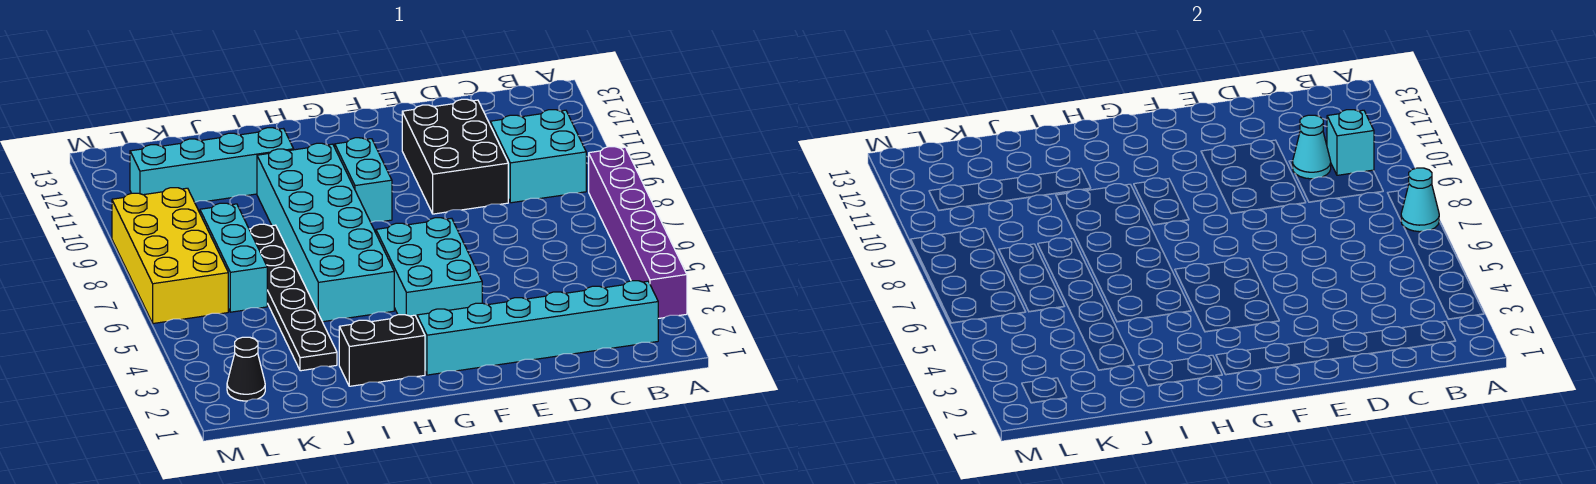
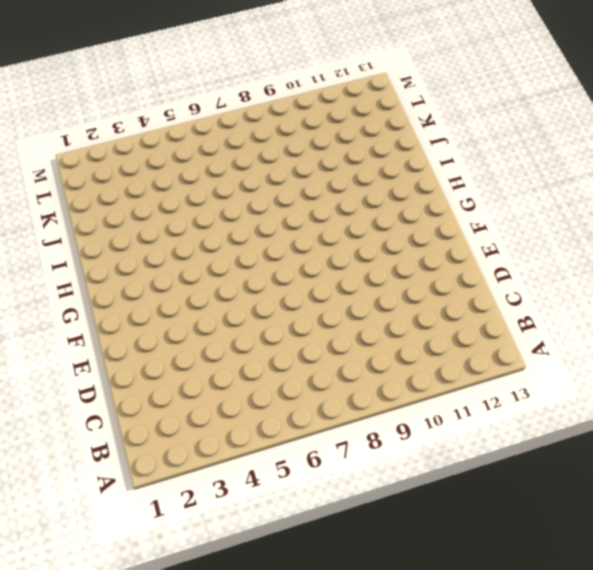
none -> purple brick A3:A8 level 1
none -> cyan brick B2:G2 level 1
none -> cyan brick B9:C10 level 1

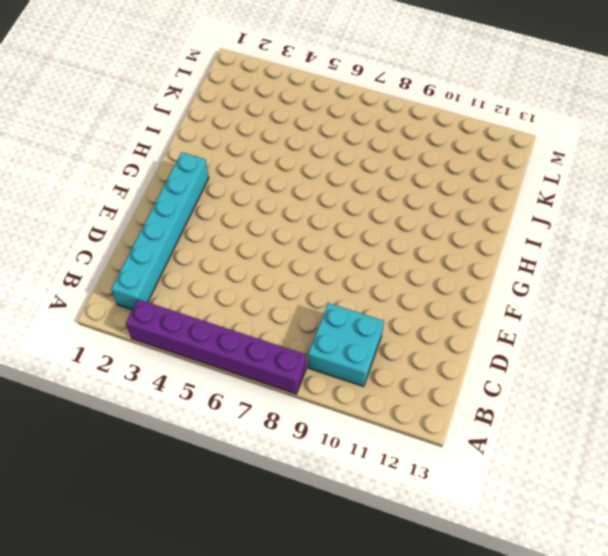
none -> black brick D9:E11 level 1
none -> cyan brick F4:G6 level 1
none -> cyan brick G9:G10 level 1

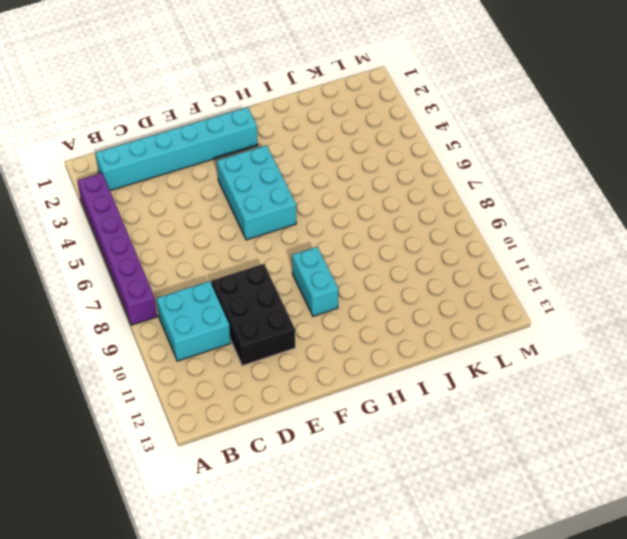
none -> black brick H2:I2 level 1
none -> cyan brick H5:I10 level 1
none -> cyan brick I11:L11 level 1

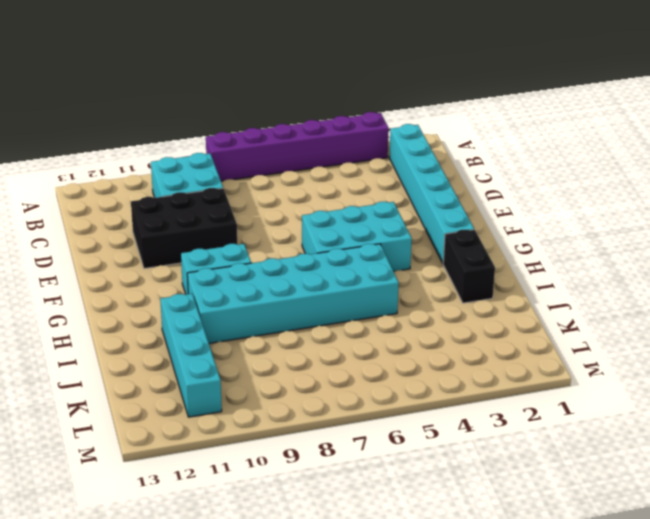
none -> black plate J3:J8 level 1
none -> cyan brick K6:K8 level 1
none -> black cone L2 level 1

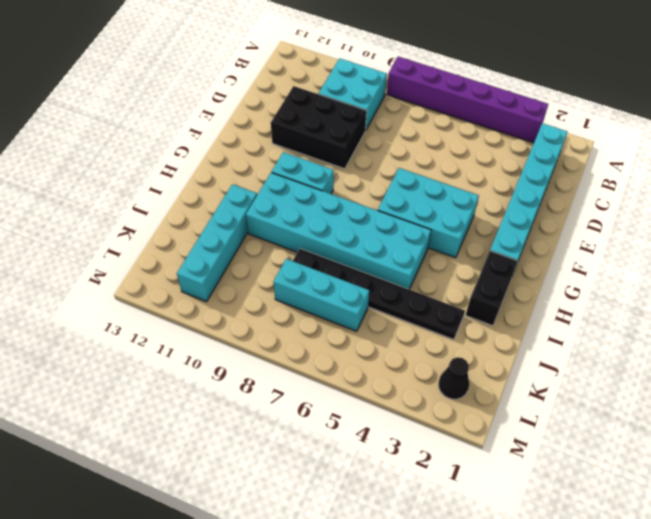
none -> yellow brick L6:M9 level 1
none -> cyan cone A7 level 2
none -> cyan brick B10 level 2

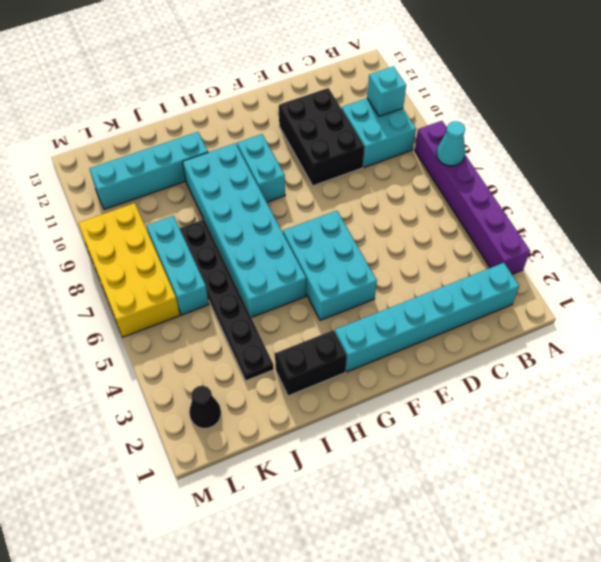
none -> cyan cone C10 level 2

